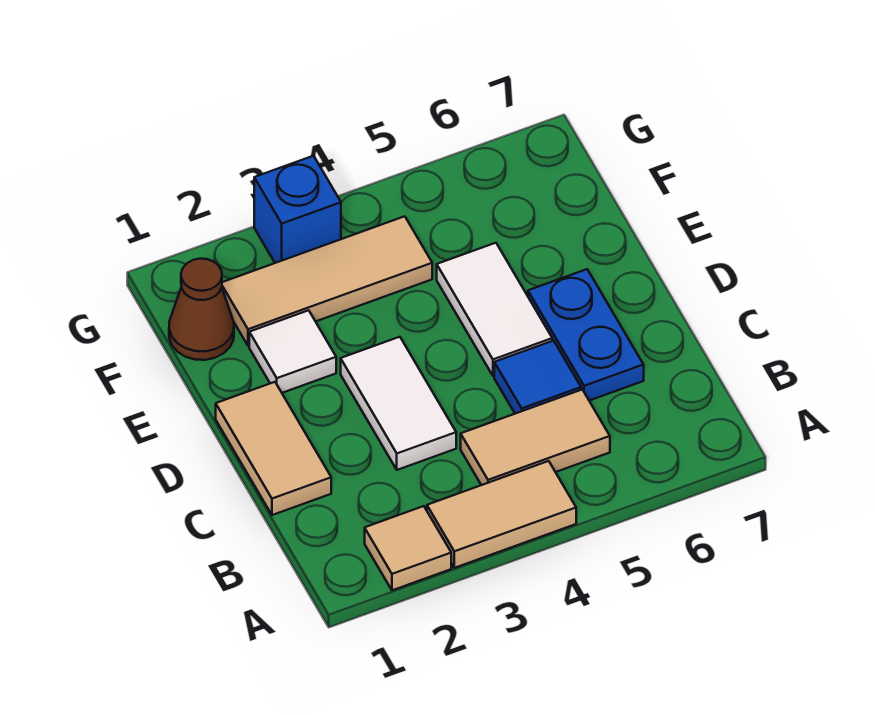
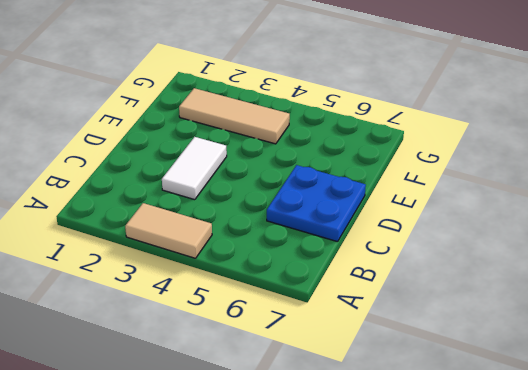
blue plate C6:D7 level 1 -> blue plate C6:D6 level 1
none -> tan tile A2 level 1
none -> tan tile B4:B5 level 1
none -> tan tile C1:D1 level 1

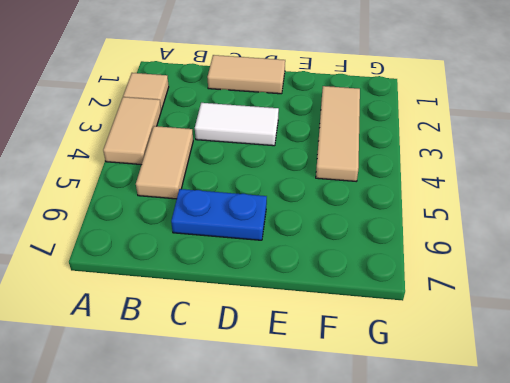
none -> blue tile C5 level 1
none -> white tile D5:E5 level 1
none -> white tile E2 level 1

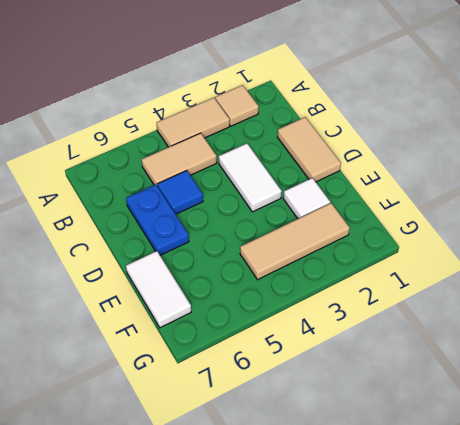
white tile E7:F7 level 1 -> white tile D5:E5 level 1
none -> brown cone F1 level 1
none -> blue brick G3 level 1

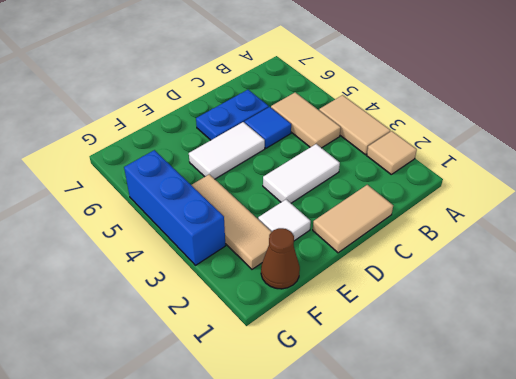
blue brick G3:G5 level 1 -> blue brick G3 level 1

